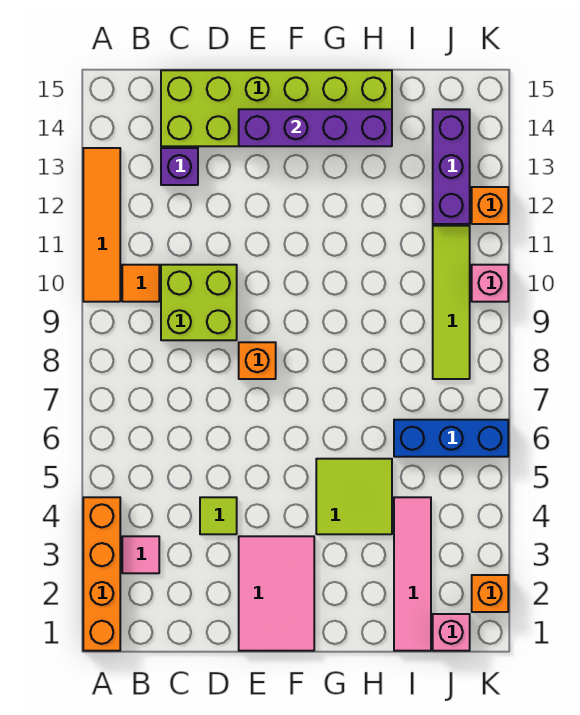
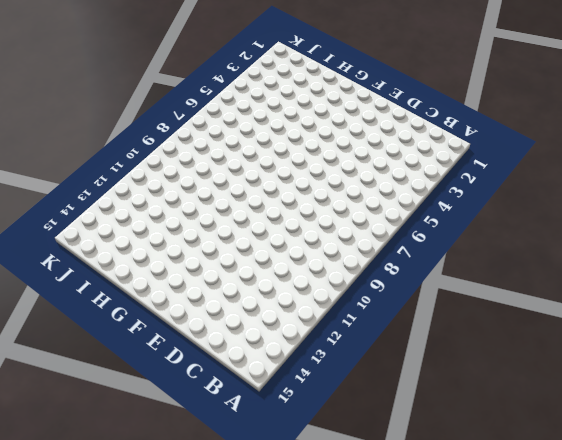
none -> orange brick A1:A4 level 1
none -> orange tile A10:A13 level 1
none -> pink tile B3 level 1

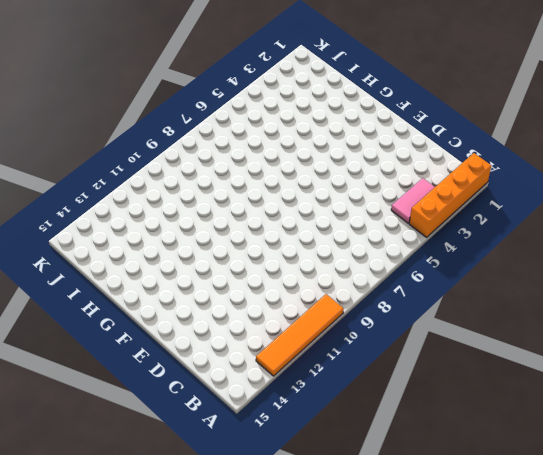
pink tile B3:B4 level 1 -> pink tile B3 level 1
none -> orange tile B10 level 1
none -> lime brick C9:D10 level 1
none -> purple brick C13 level 1

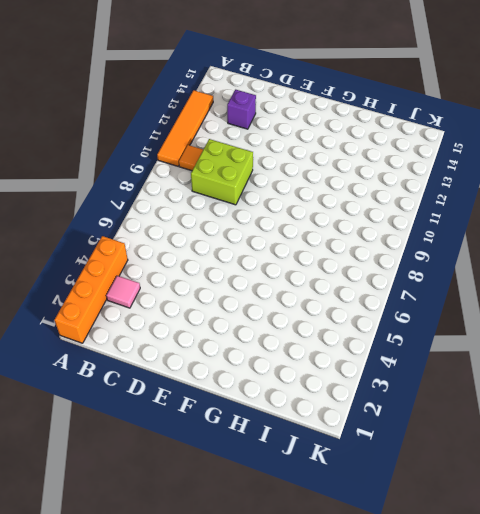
none -> lime brick C14:H15 level 1
none -> lime tile D4 level 1
none -> pink tile E1:F3 level 1

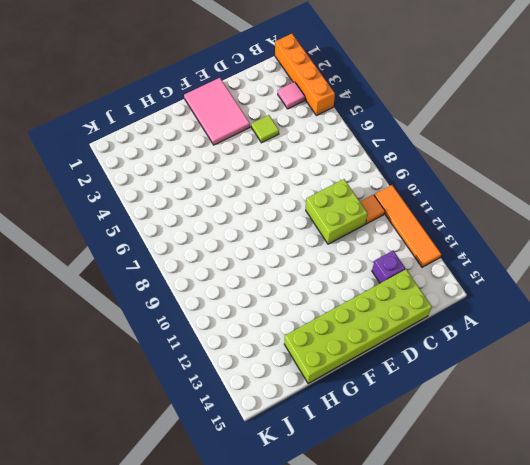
none -> orange brick E8 level 1
none -> lime tile G4:H5 level 1
none -> pink tile I1:I4 level 1

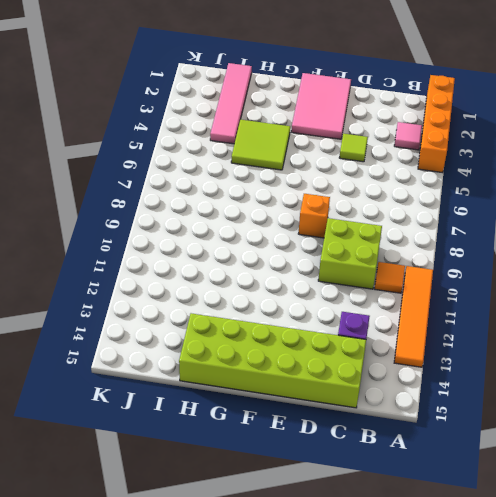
none -> blue brick I6:K6 level 1
none -> pink brick J1 level 1
none -> lime tile J8:J11 level 1

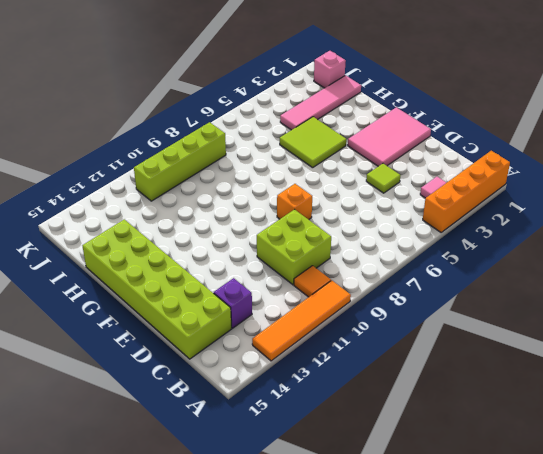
lime brick J8:J11 level 1 -> lime tile J8:J11 level 1
none -> blue brick I6:K6 level 1
none -> purple brick J12:J14 level 1
none -> orange brick K2 level 1

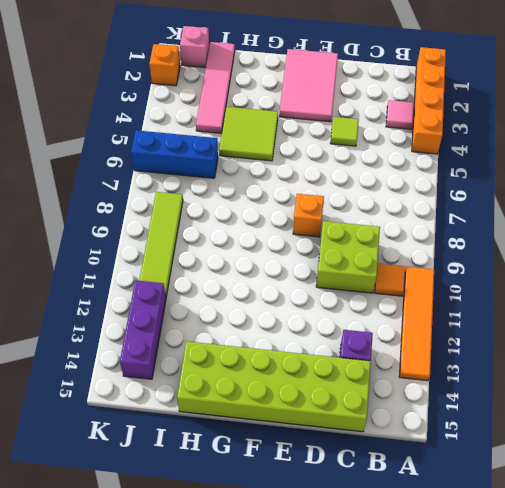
none -> pink brick K10 level 1
none -> orange brick K12 level 1
none -> purple brick E14:H14 level 2

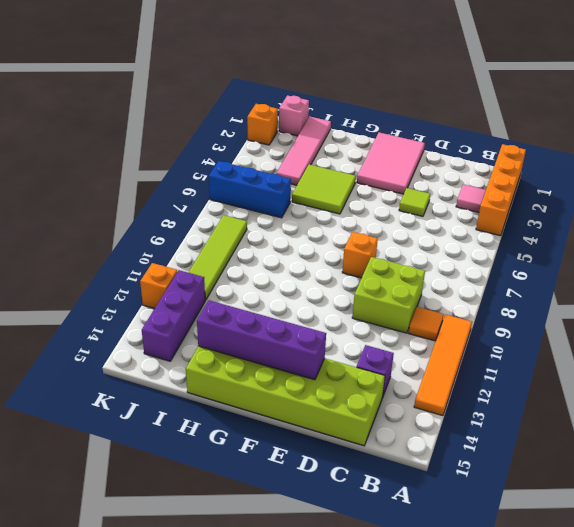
none -> pink brick K10 level 1

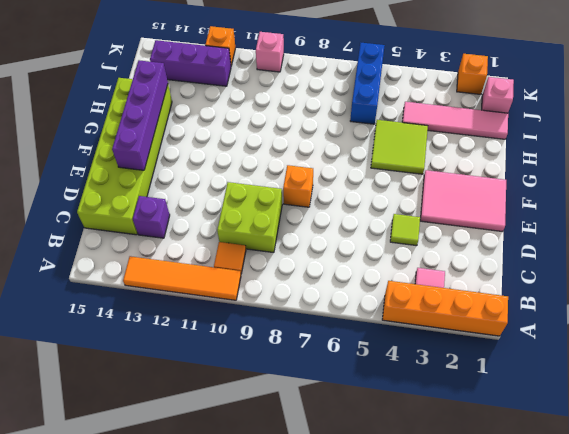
none -> lime tile J8:J11 level 1

